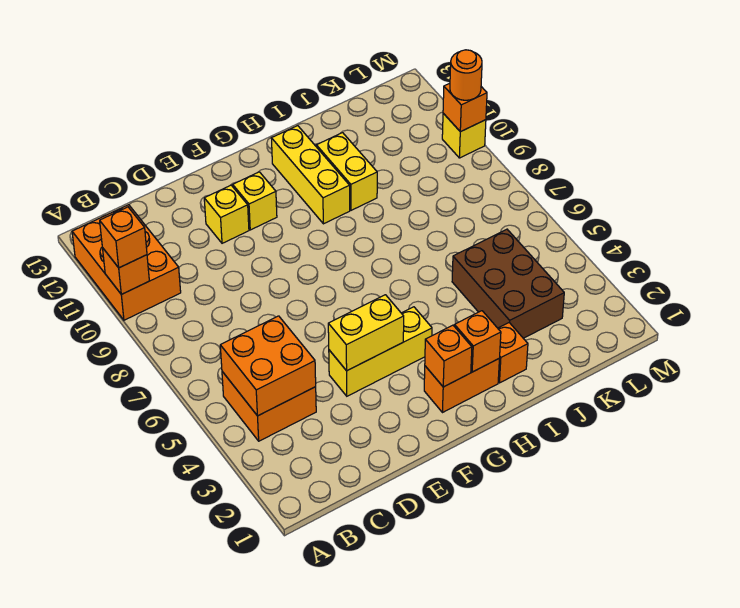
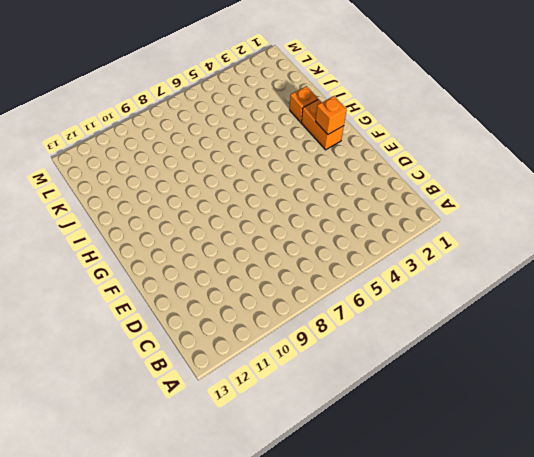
none -> orange brick A10:B12 level 1
none -> orange brick B4:C5 level 1
none -> yellow brick E4:G4 level 1

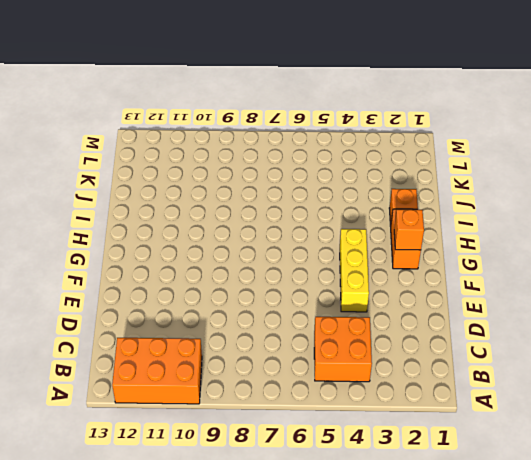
none -> yellow brick E11 level 1
none -> yellow brick F11 level 1
none -> yellow brick H10:H12 level 1

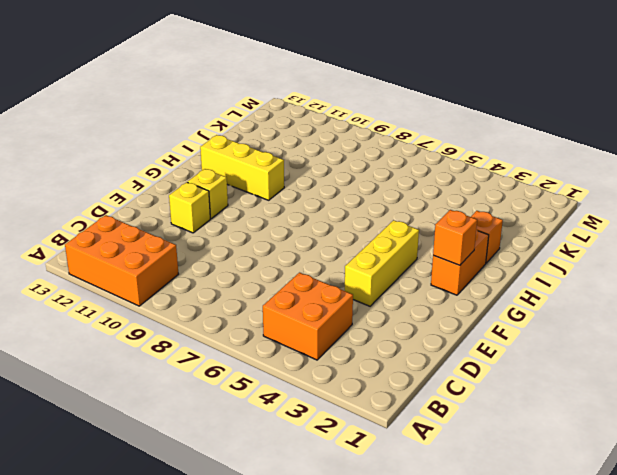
none -> yellow brick I10:I11 level 1
none -> brown brick J3:K5 level 1
none -> yellow brick M10 level 1

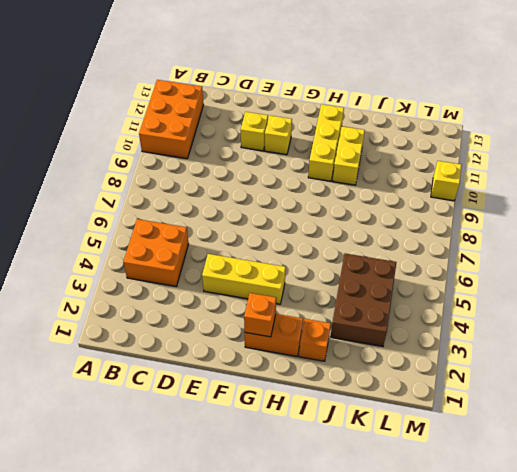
none -> orange brick A10 level 2
none -> orange brick B4:C5 level 2
none -> yellow brick E4:F4 level 2

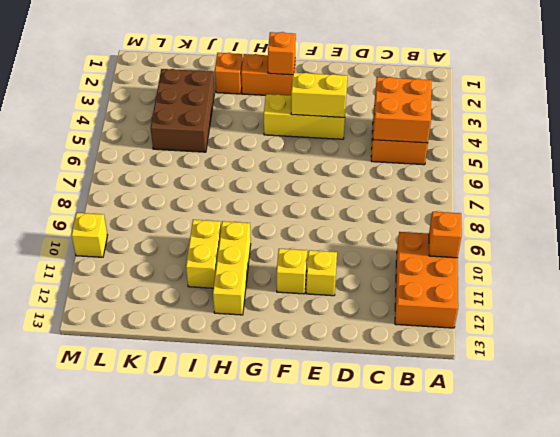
none -> orange brick H2 level 2
none -> orange brick M10 level 2
none -> orange brick A10 level 3

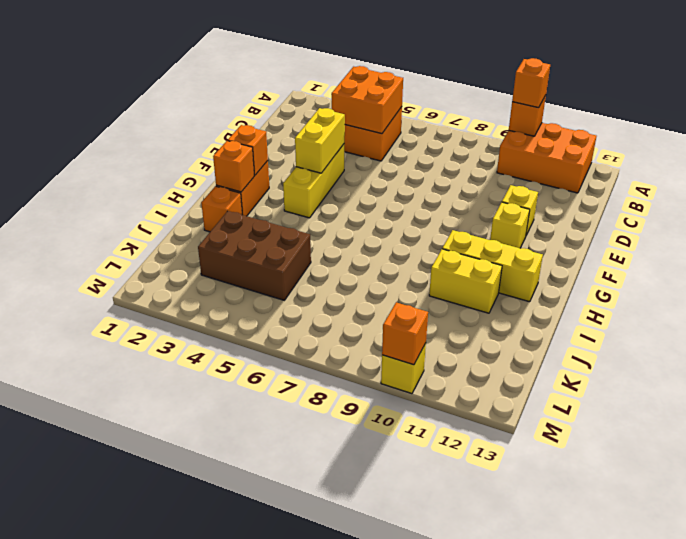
none -> orange round brick M10 level 3

